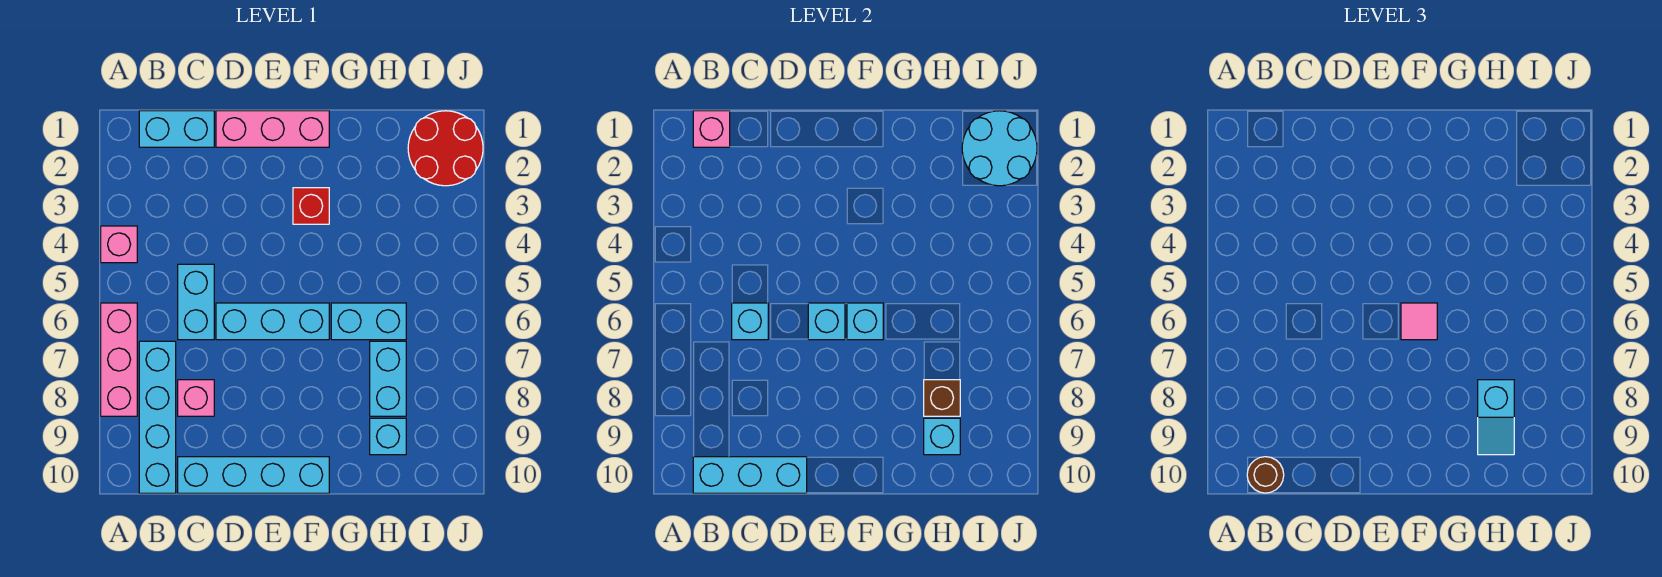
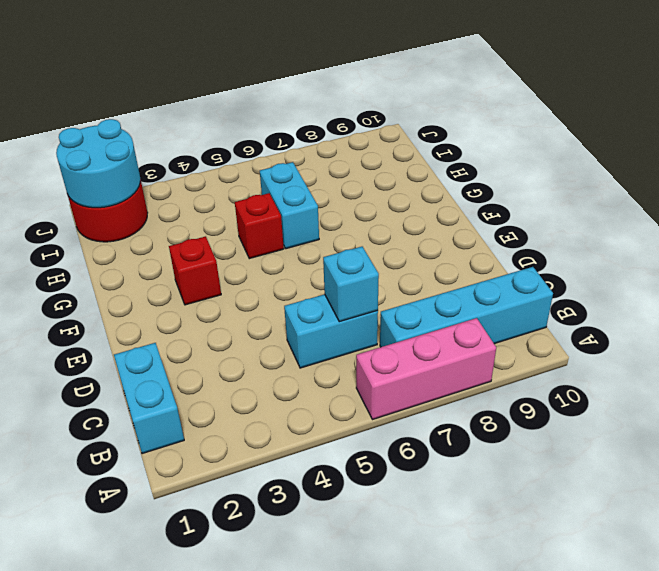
red brick G5 level 1 -> none
none -> pink brick A4 level 1
none -> pink brick C8 level 1
none -> cyan brick C10:F10 level 1

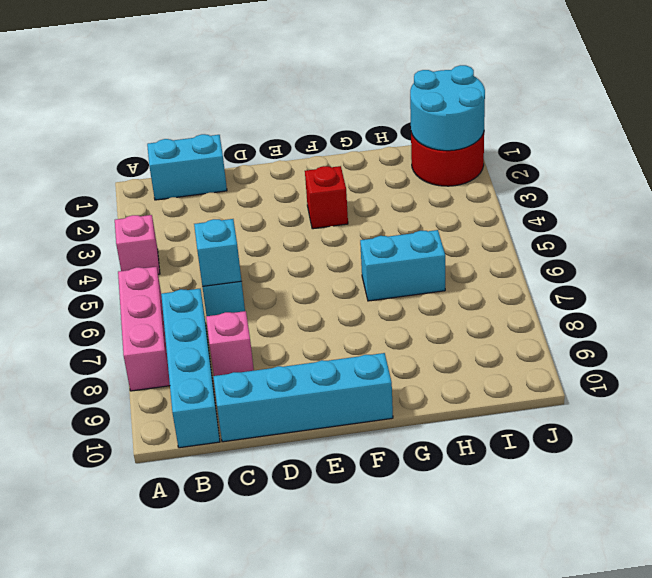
none -> pink brick D1:F1 level 1
none -> cyan brick D6:F6 level 1
none -> cyan brick H7:H8 level 1

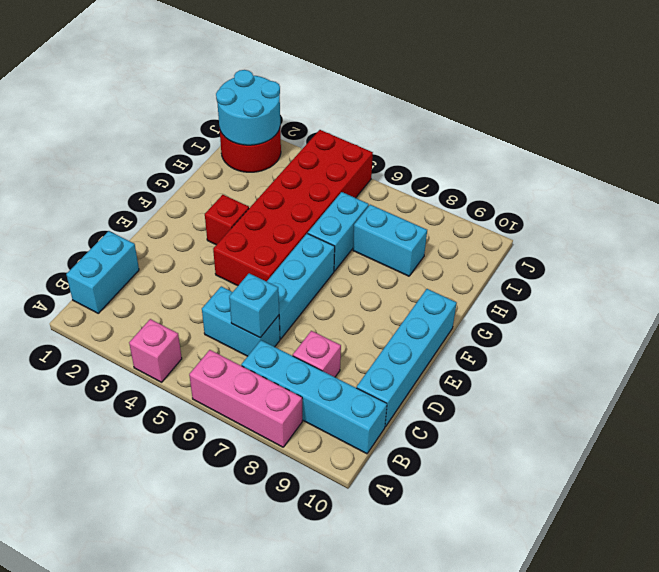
red brick E4:J5 level 1 -> none
none -> pink brick D1:F1 level 1
none -> cyan brick H9 level 1
none -> pink brick B1 level 2

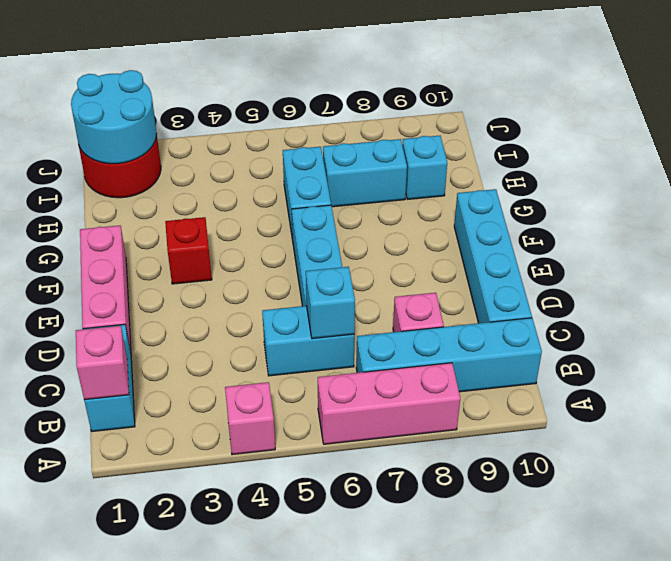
none -> cyan brick B10:D10 level 2
none -> cyan brick E6 level 2
none -> cyan brick F6 level 2

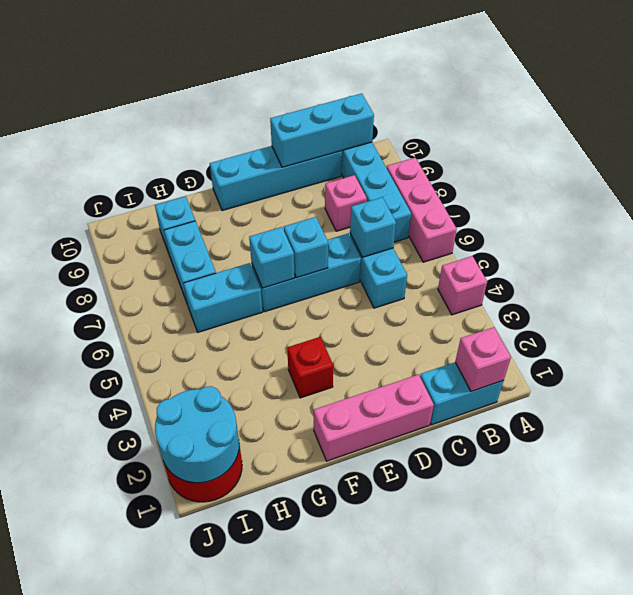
none -> brown brick H8 level 2
none -> cyan brick H9 level 2
none -> brown round brick B10 level 3

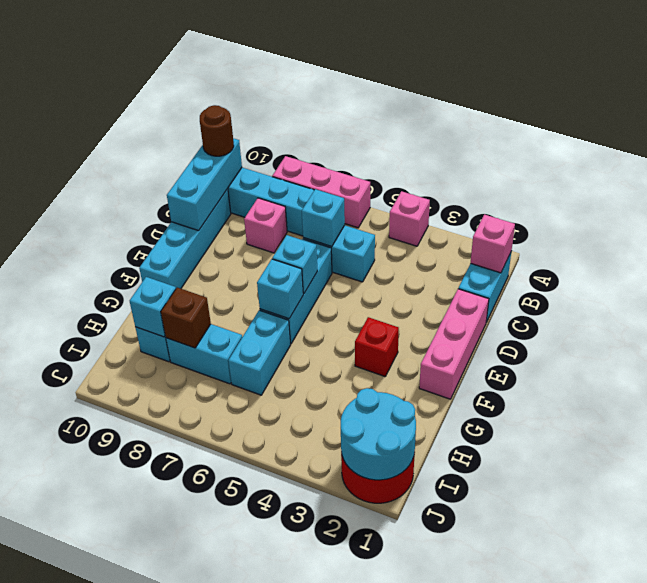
none -> pink tile F6 level 3
none -> cyan slope H8:H9 level 3 top 8

